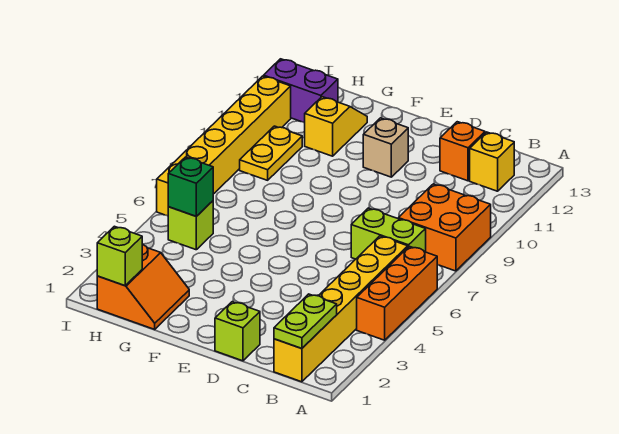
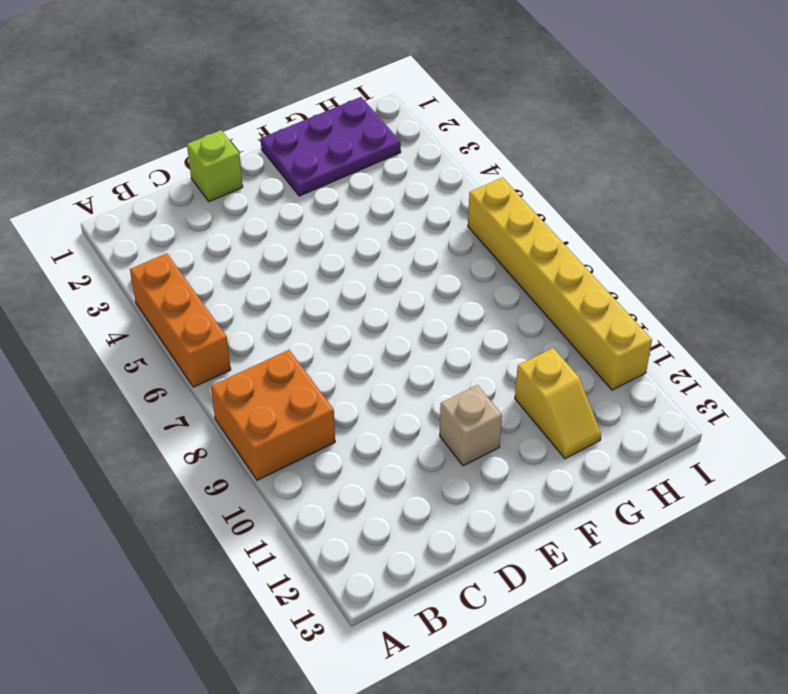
purple plate F1:H2 level 1 -> orange slope G1:H2 level 1 top H
none -> yellow brick B1:B6 level 1
none -> lime brick B7:C7 level 1
none -> yellow brick B12 level 1

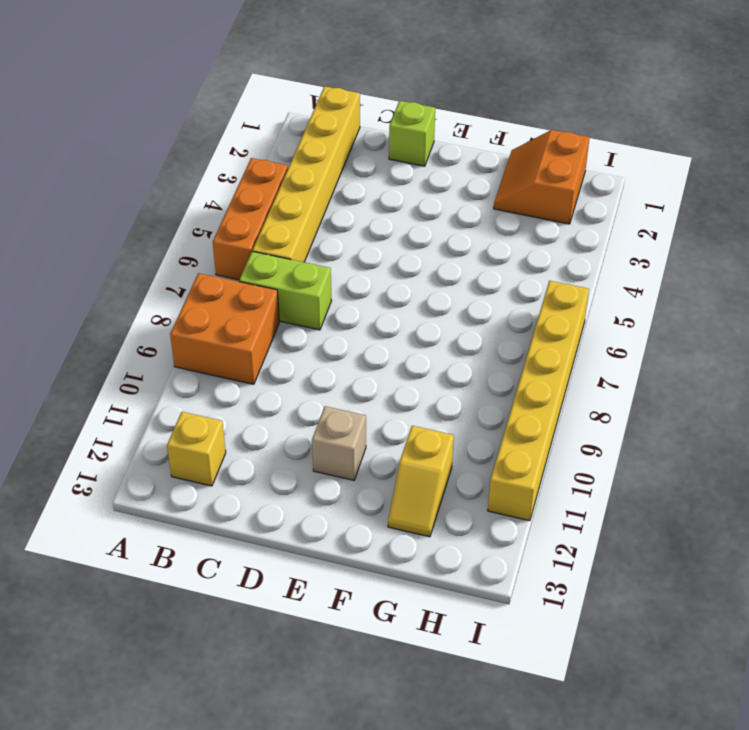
none -> orange brick C12 level 1
none -> lime brick H5 level 1
none -> yellow plate H9:H10 level 1

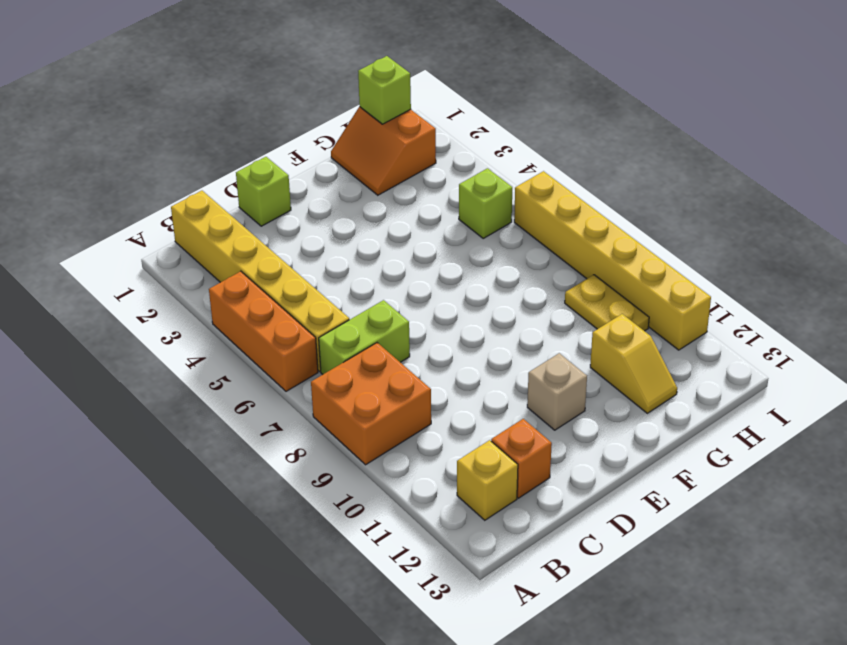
none -> purple brick H12:I12 level 1
none -> lime plate B1:B2 level 2
none -> green brick H5 level 2

